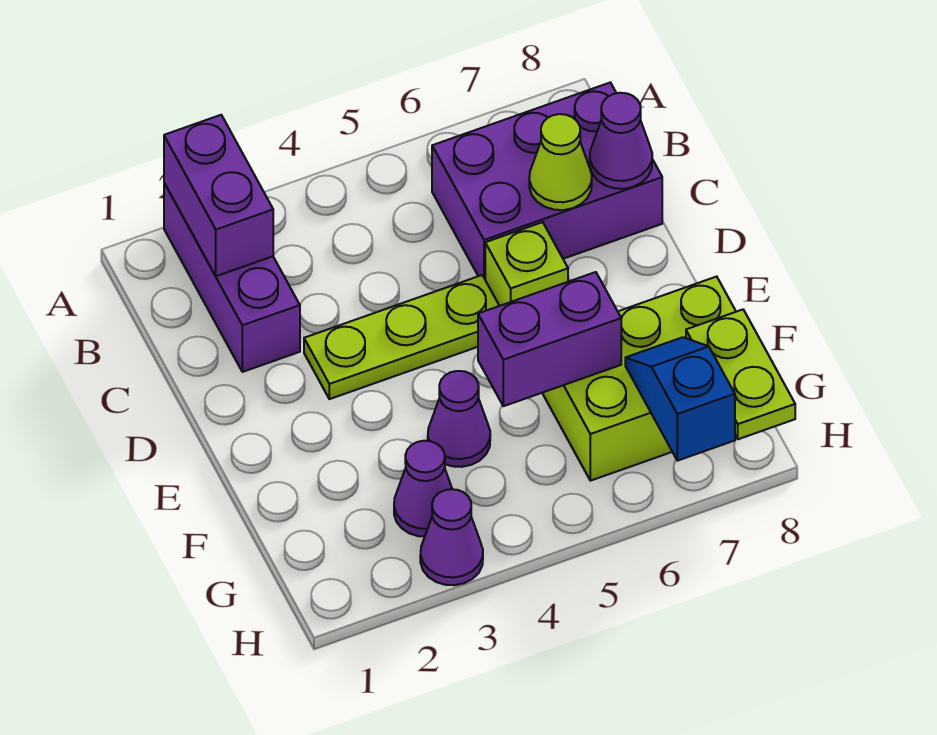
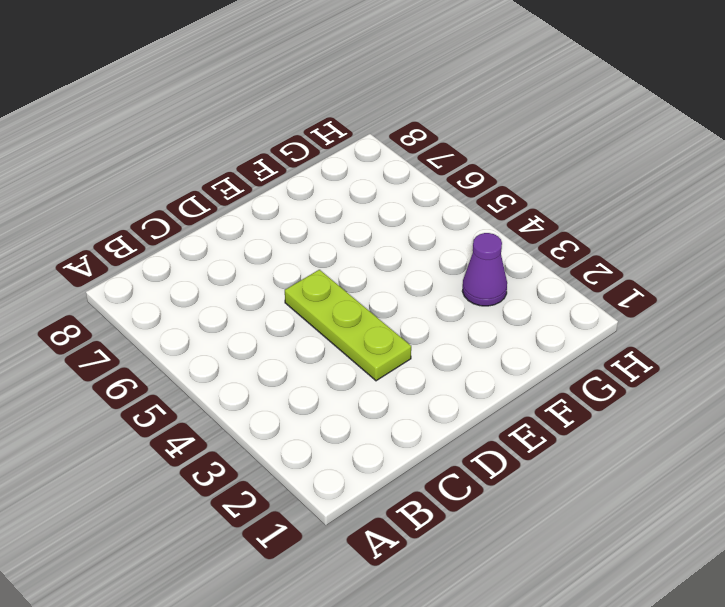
none -> purple brick A2:C2 level 1
none -> purple brick B6:C8 level 1
none -> lime brick D6 level 1

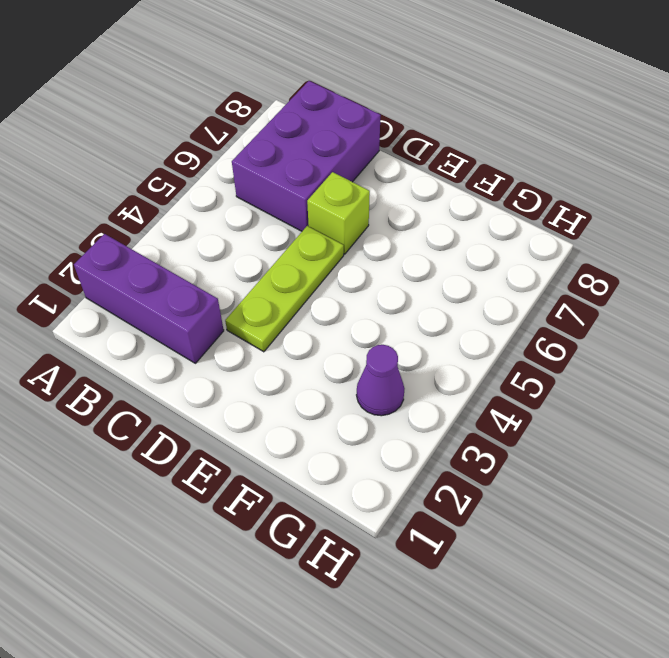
none -> purple cone F4 level 1
none -> lime brick F6:G8 level 1
none -> purple cone H3 level 1

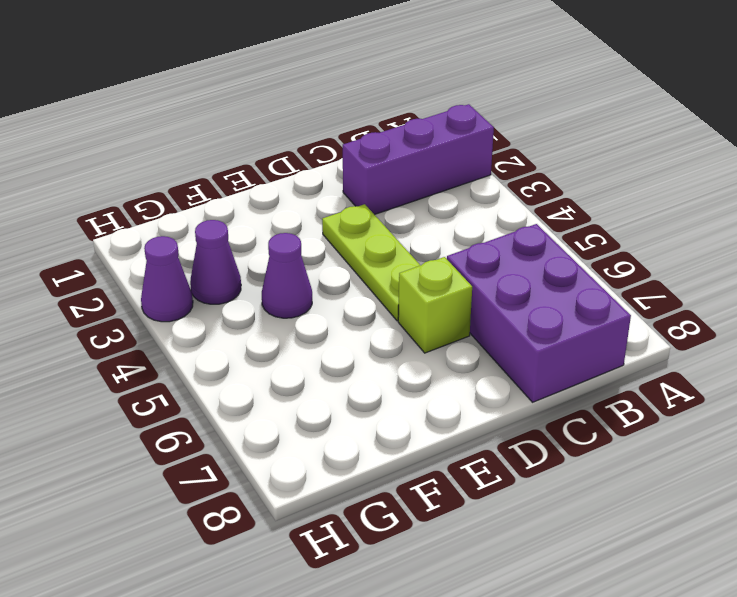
none -> lime brick F6:G8 level 1
none -> purple brick A2:B2 level 2
none -> lime cone C7 level 2

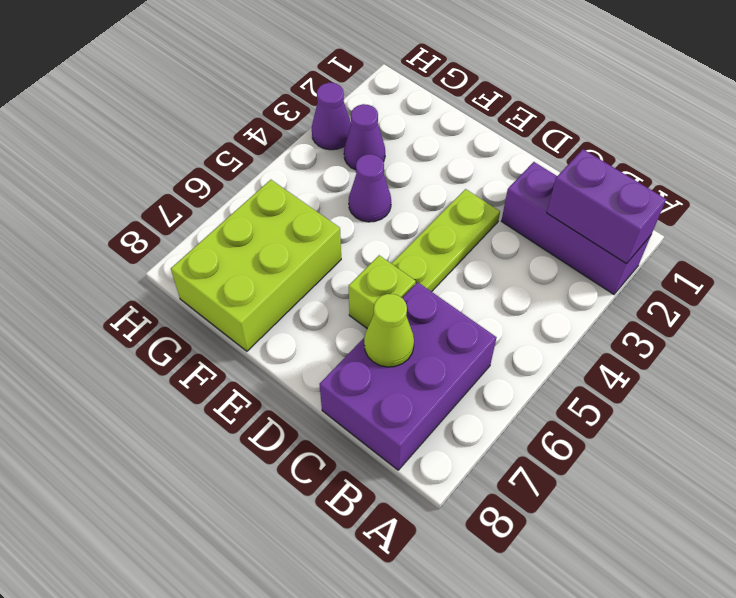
none -> purple cone C8 level 2
none -> purple brick F5:F6 level 2
none -> blue slope G7:H7 level 2 top H

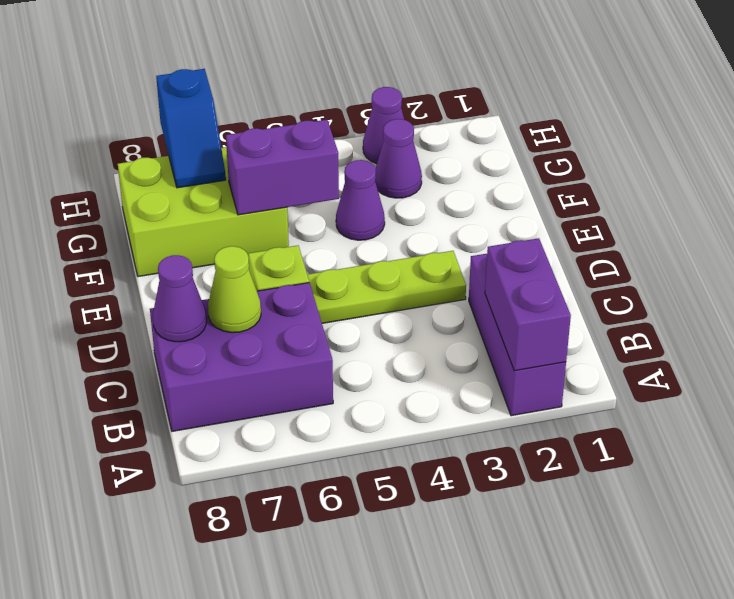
none -> lime plate G8:H8 level 2

